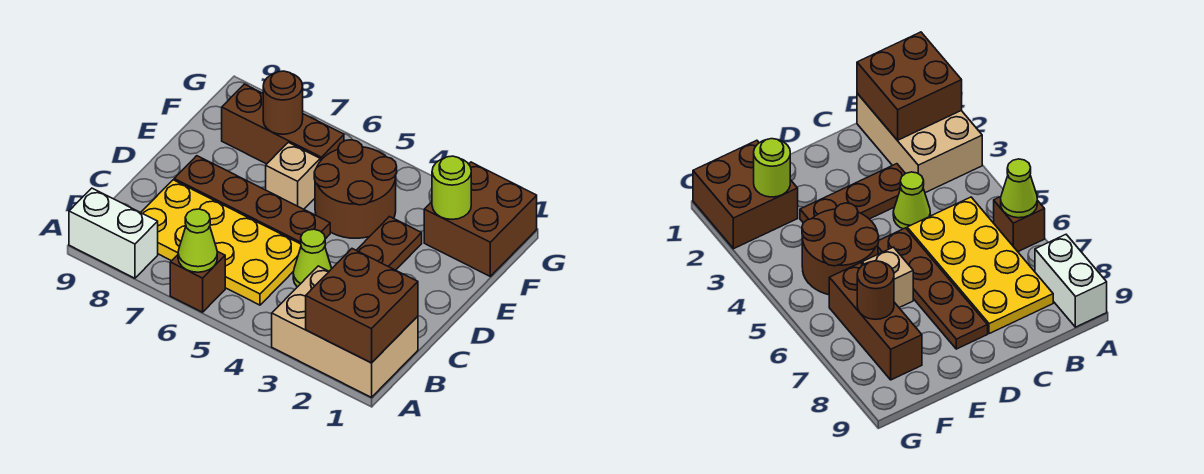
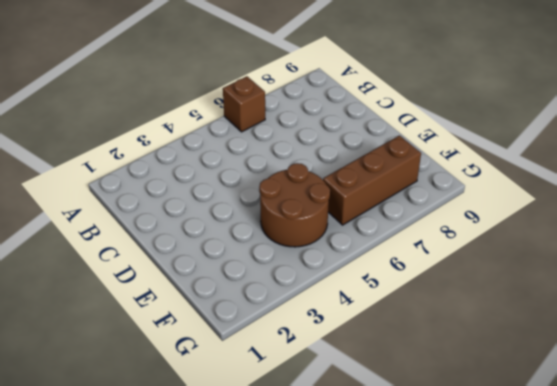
none -> tan brick A1:B3 level 1
none -> white brick A8:A9 level 1
none -> yellow plate B5:C8 level 1

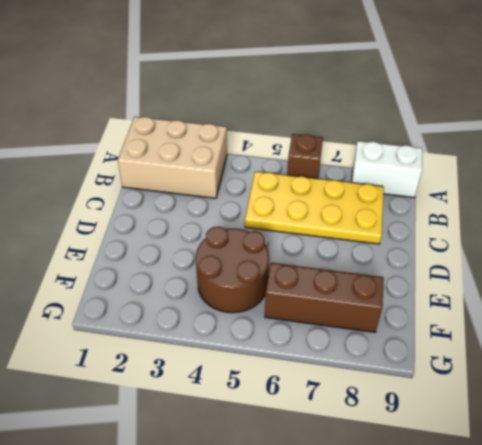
none -> brown plate C3:E3 level 1
none -> lime cone C4 level 1
none -> brown plate D5:D8 level 1

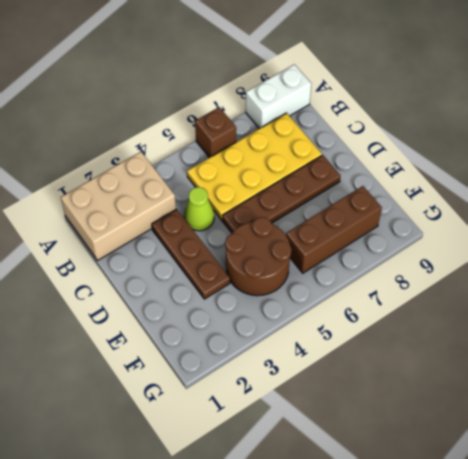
none -> tan brick E6 level 1
none -> brown brick F1:G2 level 1
none -> brown brick A1:B2 level 2

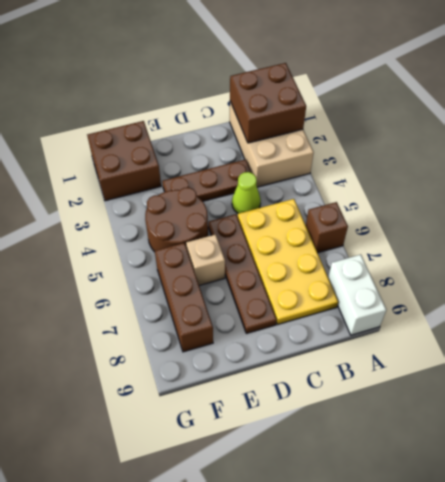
none -> lime cone A6 level 2
none -> lime round brick F2 level 2
none -> brown round brick F7 level 2

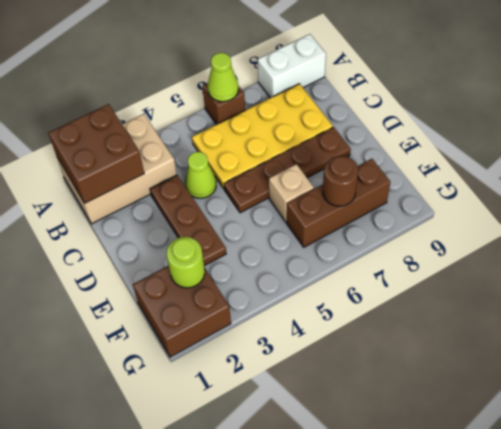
none -> brown round brick E4:F5 level 1

